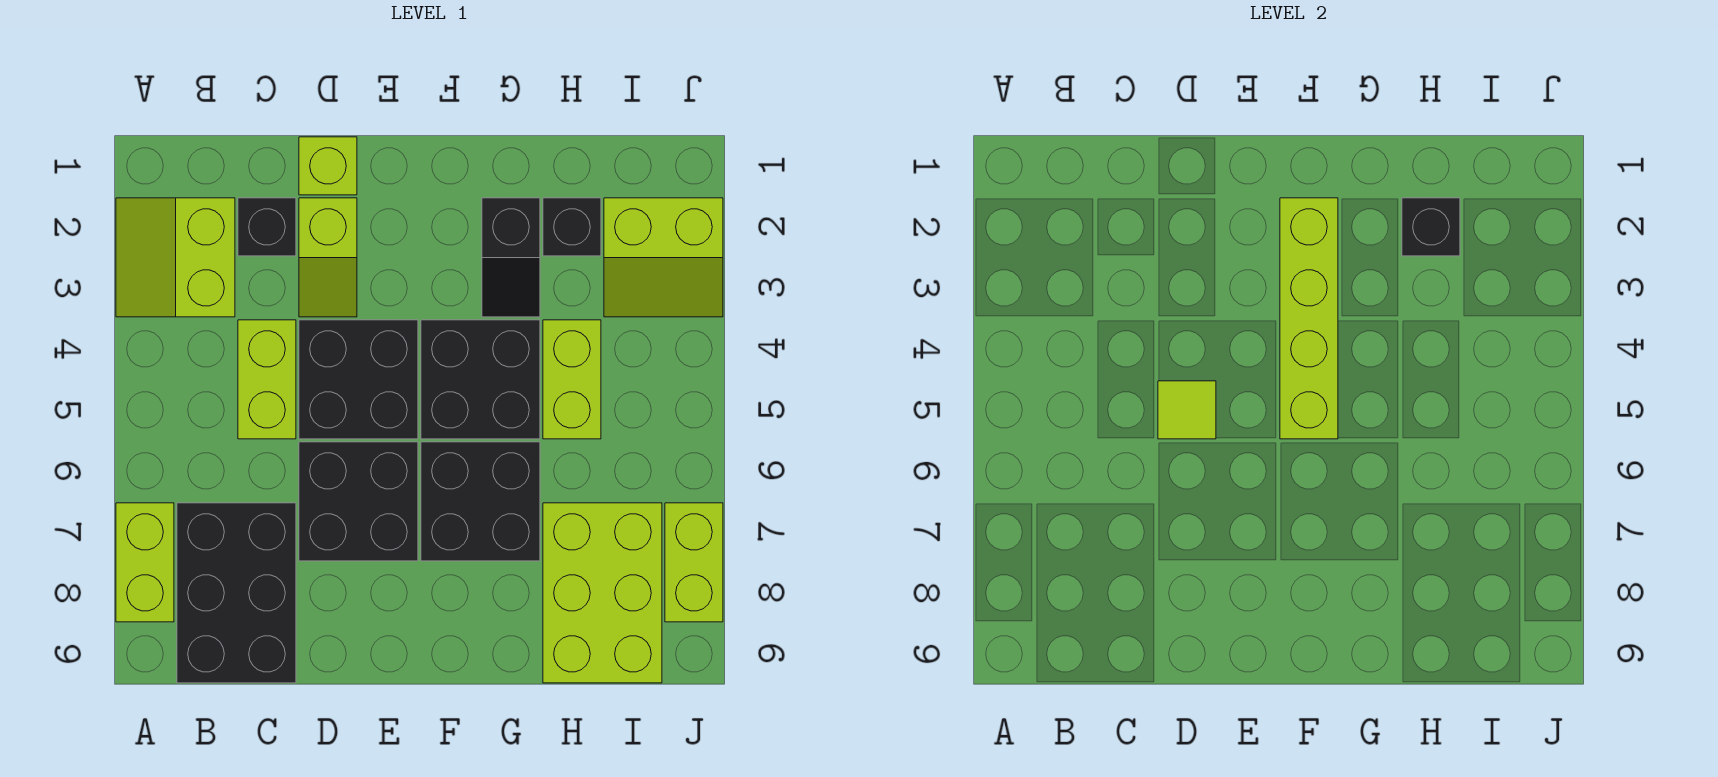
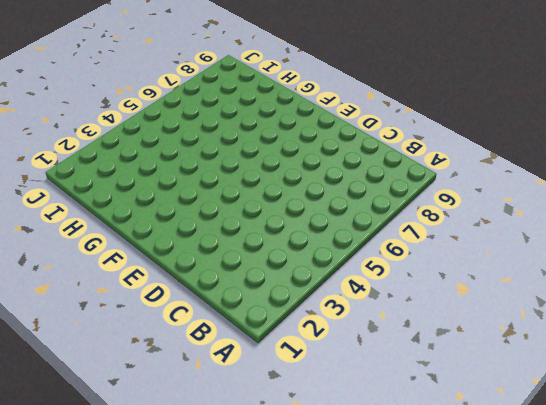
none -> lime slope A2:B3 level 1 top B
none -> lime brick A7:A8 level 1
none -> black brick B7:C9 level 1

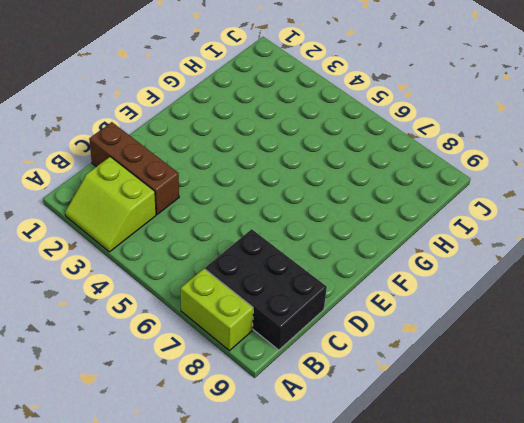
brown brick C1:C3 level 1 -> black brick C2 level 1
none -> lime brick C4:C5 level 1
none -> lime brick D1 level 1
none -> lime slope D2:D3 level 1 top 2

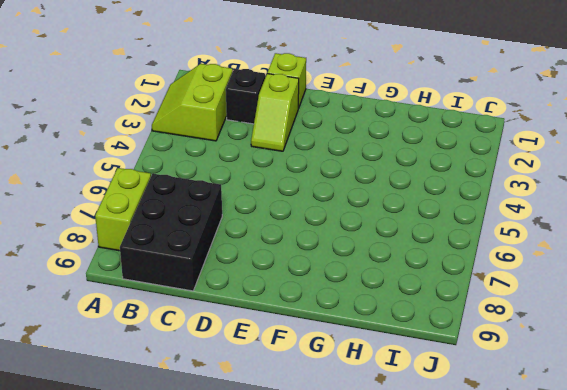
none -> lime brick C4:C5 level 1
none -> black brick D4:E5 level 1
none -> black brick D6:E7 level 1

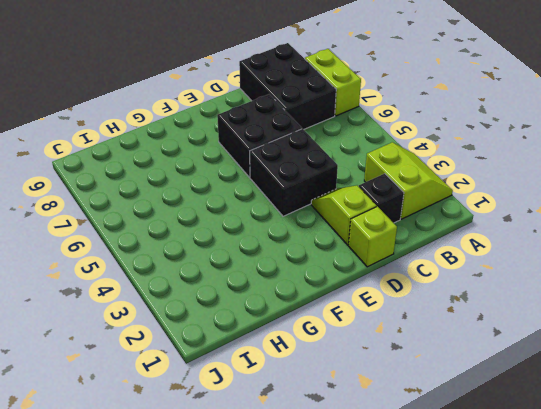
none -> lime brick C4:C5 level 1
none -> black brick F4:G5 level 1
none -> black brick F6:G7 level 1

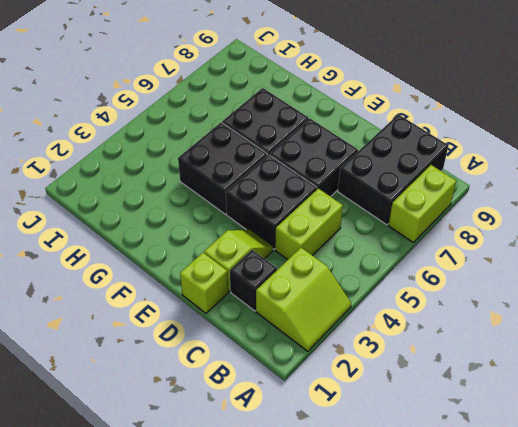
none -> black slope G2:G3 level 1 top 2
none -> black brick H2 level 1
none -> lime brick H4:H5 level 1

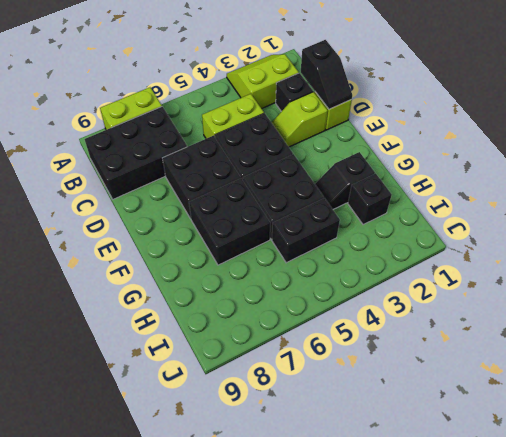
black slope C1:D1 level 2 top C -> none
black brick H4:H5 level 1 -> lime brick H4:H5 level 1
none -> lime brick H7:I9 level 1
none -> lime slope I2:J3 level 1 top 2
none -> lime brick J7:J8 level 1

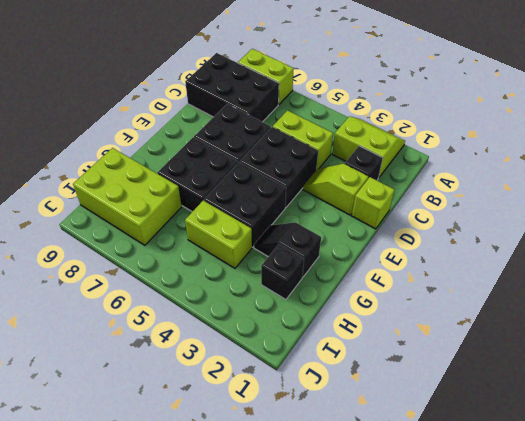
none -> lime slope I2:J3 level 1 top 2
none -> lime brick J7:J8 level 1
none -> lime tile D5 level 2

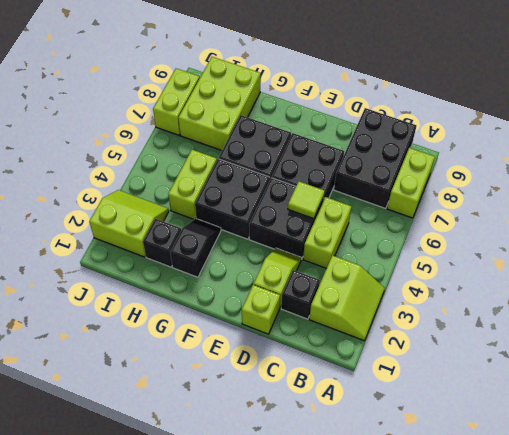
none -> lime brick F2:F5 level 2
none -> black brick H2 level 2

